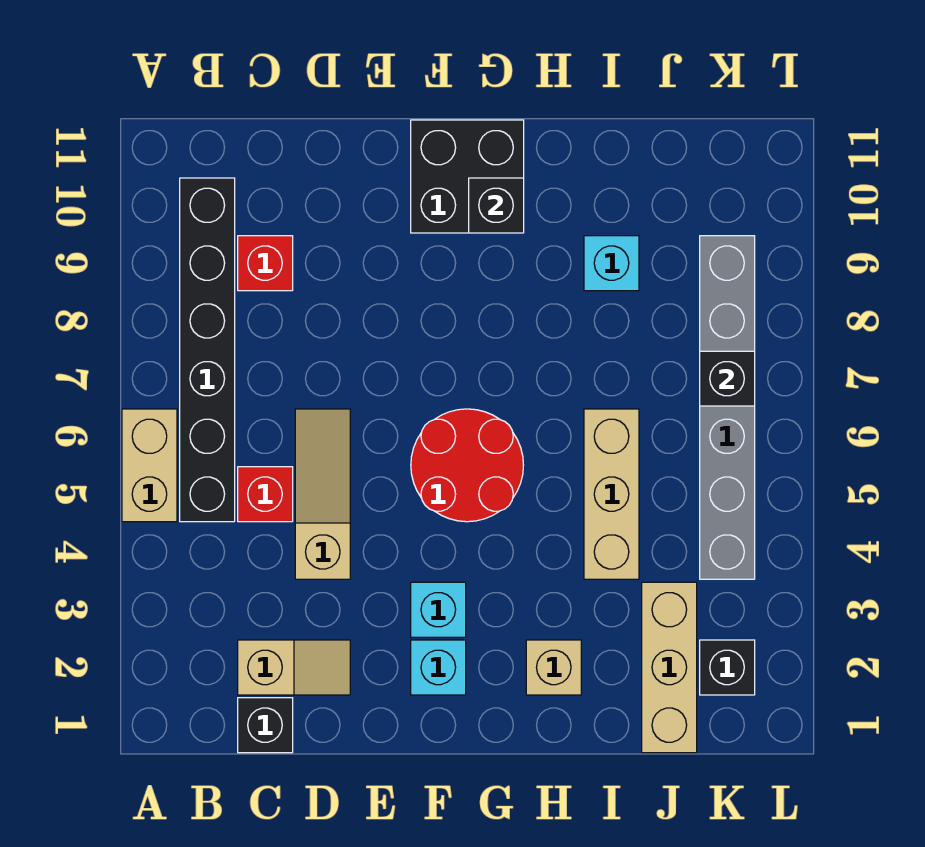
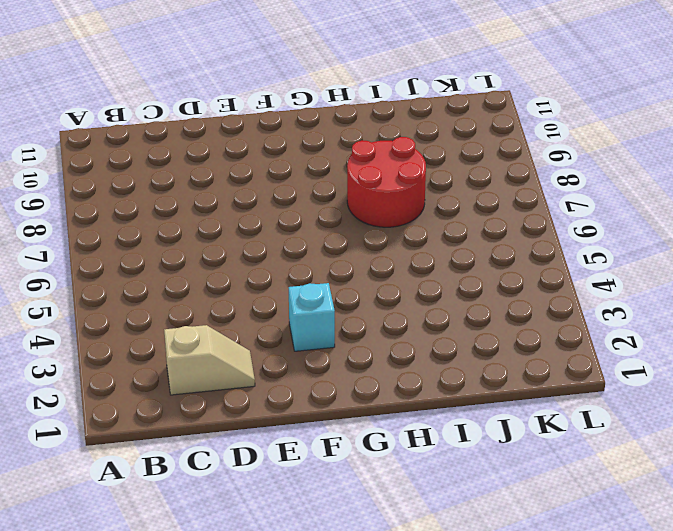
red round brick H7:I8 level 1 -> red round brick F5:G6 level 1
none -> tan brick A5:A6 level 1
none -> black brick B5:B10 level 1
none -> black brick C1 level 1

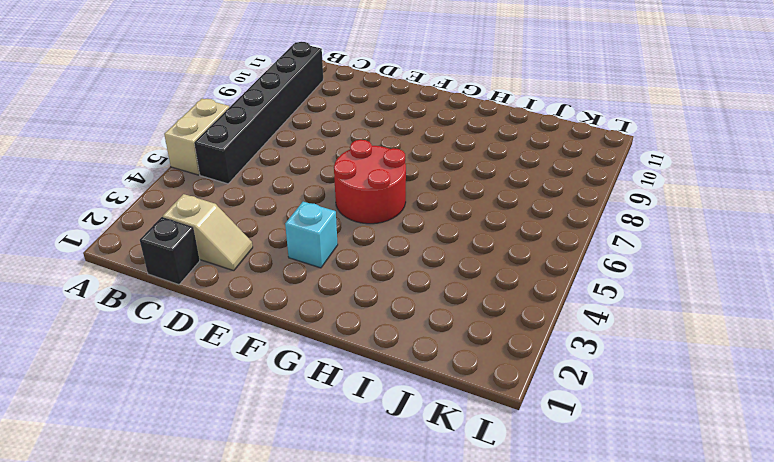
none -> red brick C5 level 1
none -> red brick C9 level 1
none -> tan slope D4:D6 level 1 top 4

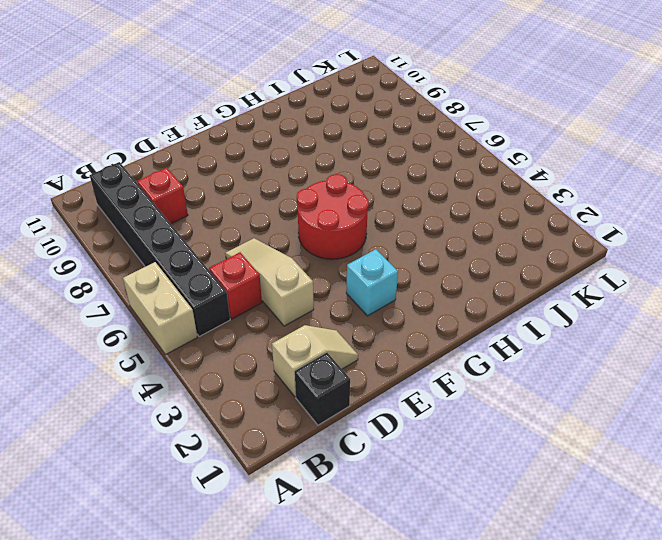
none -> cyan brick F2 level 1
none -> black brick F10:G11 level 1
none -> tan brick H2 level 1

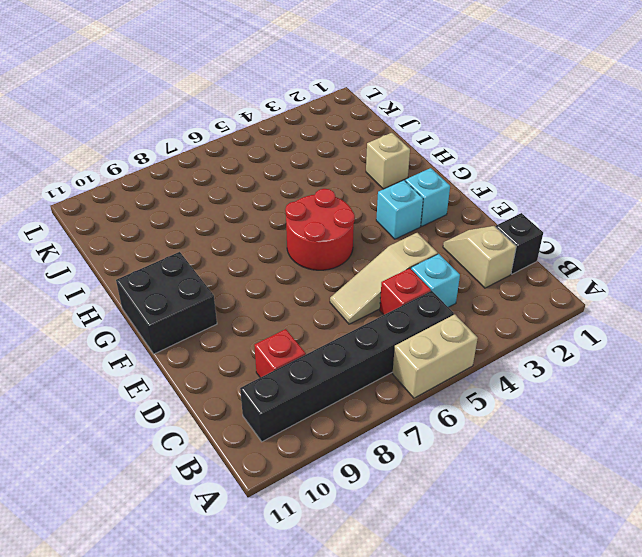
cyan brick C4 level 1 -> cyan brick I9 level 1
none -> tan brick I4:I6 level 1
none -> tan brick J1:J3 level 1
none -> black brick K2 level 1

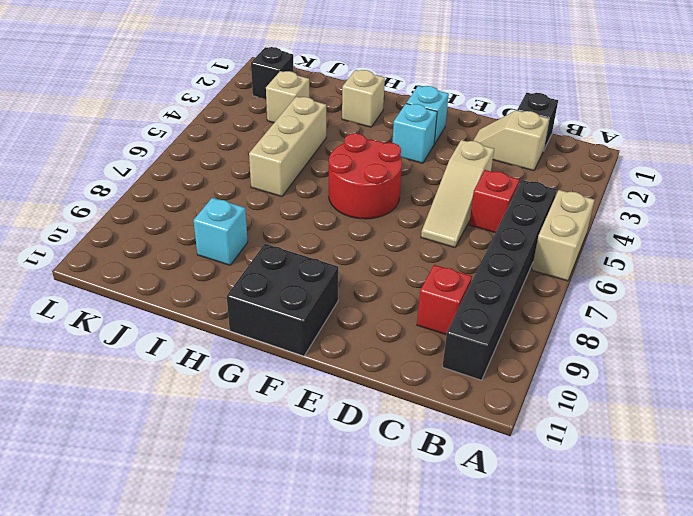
tan brick J3 level 1 -> tan brick J1:J3 level 1
none -> grey brick K4:K9 level 1
none -> black brick G10 level 2
none -> black brick K7 level 2

